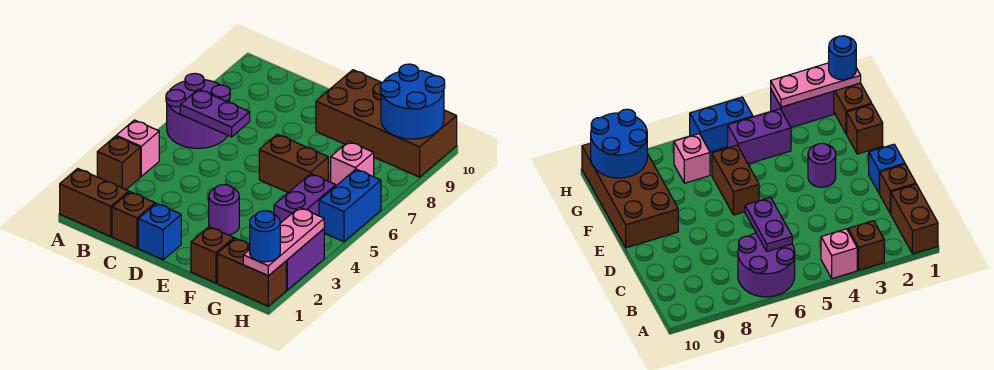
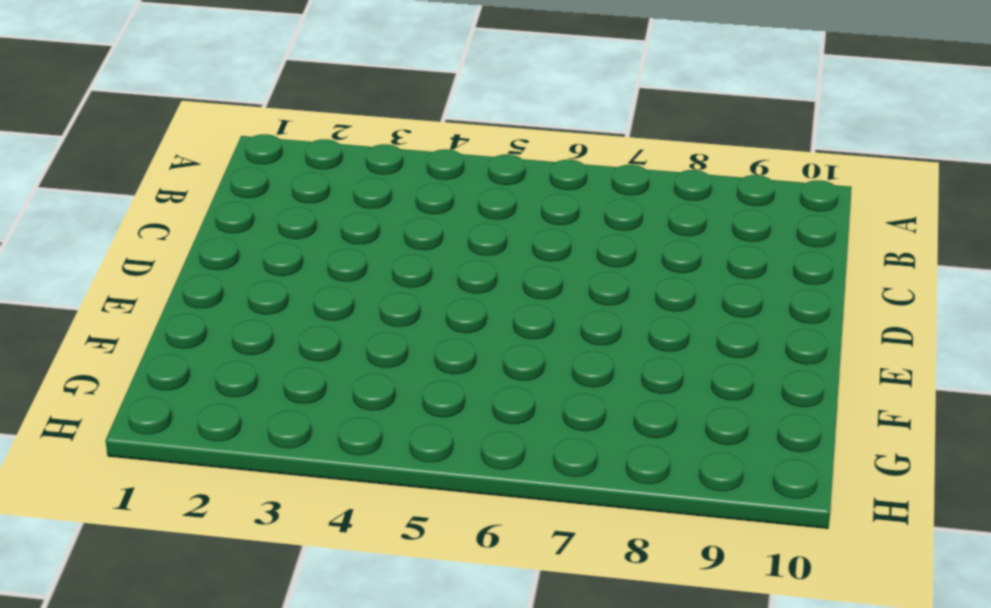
none -> brown brick A1:B1 level 1
none -> brown brick A3 level 1
none -> pink brick A4 level 1

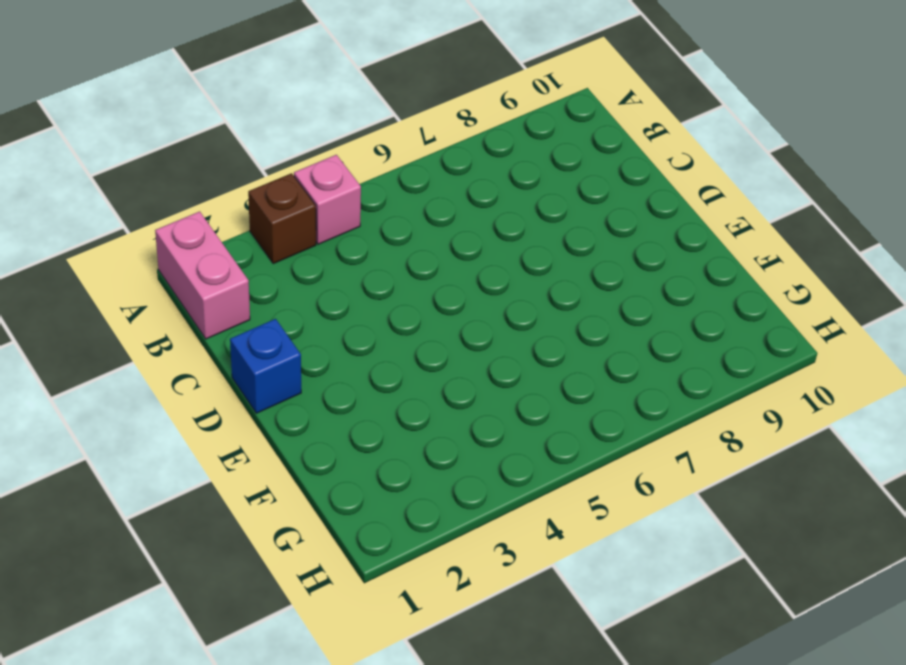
pink brick A1:B1 level 1 -> brown brick A1:B1 level 1
none -> purple round brick A6:B7 level 1
none -> brown brick C1 level 1
none -> purple round brick E3 level 1

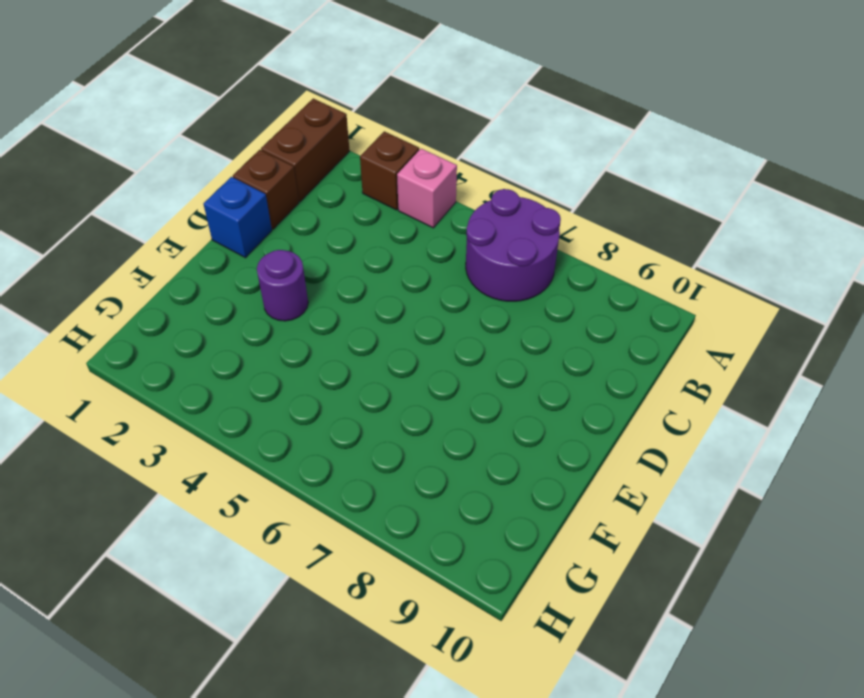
none -> brown brick E6:F6 level 1
none -> brown brick E9:H10 level 1
none -> brown brick F1 level 1

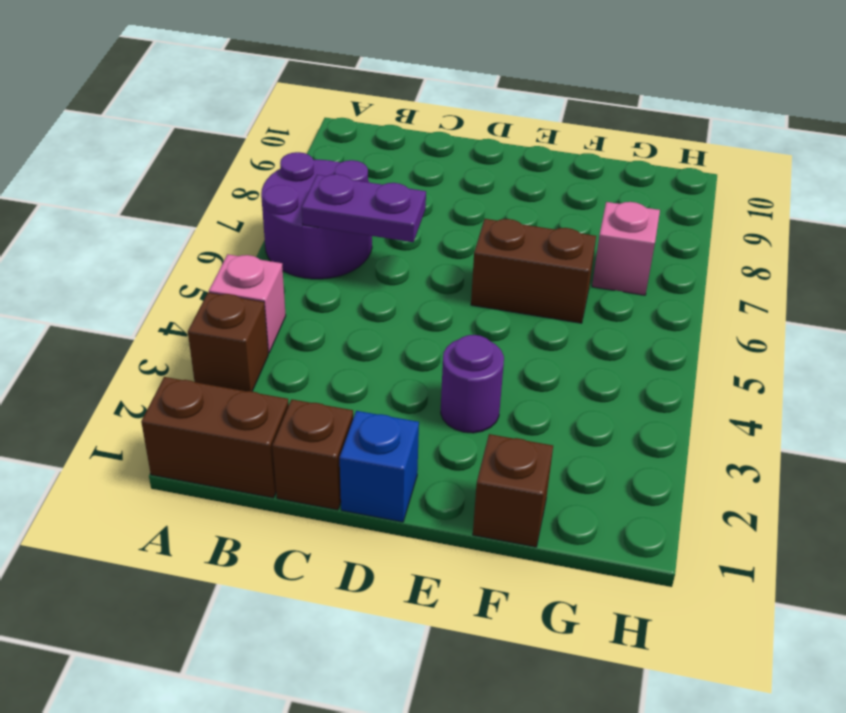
none -> brown brick E9:H10 level 1
none -> brown brick G1:H1 level 1
none -> purple brick G4:G5 level 1

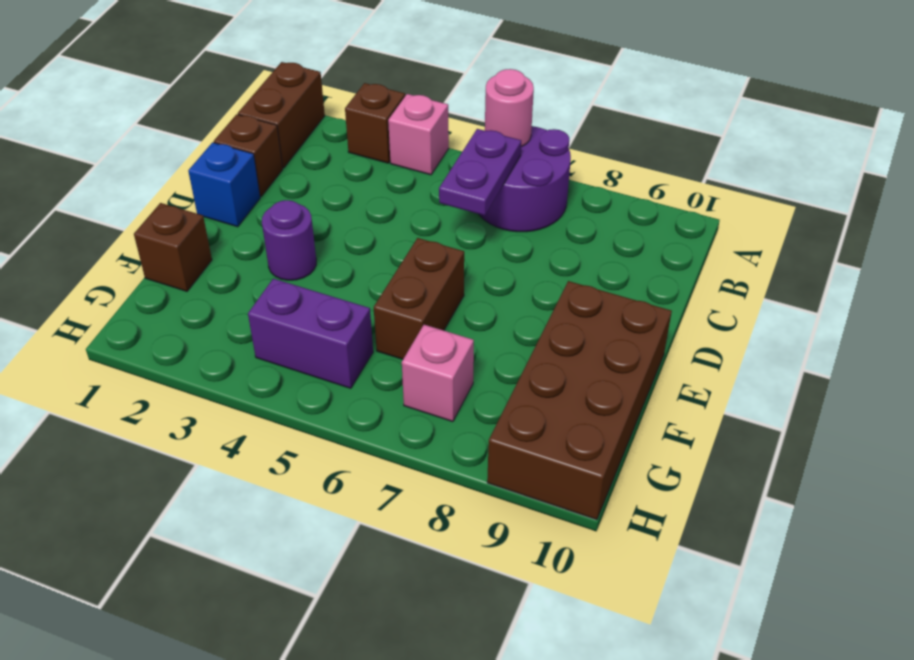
pink round brick A6 level 2 -> none
none -> brown brick G1:H1 level 1
none -> purple brick H2:H3 level 1
none -> blue brick H5:H6 level 1

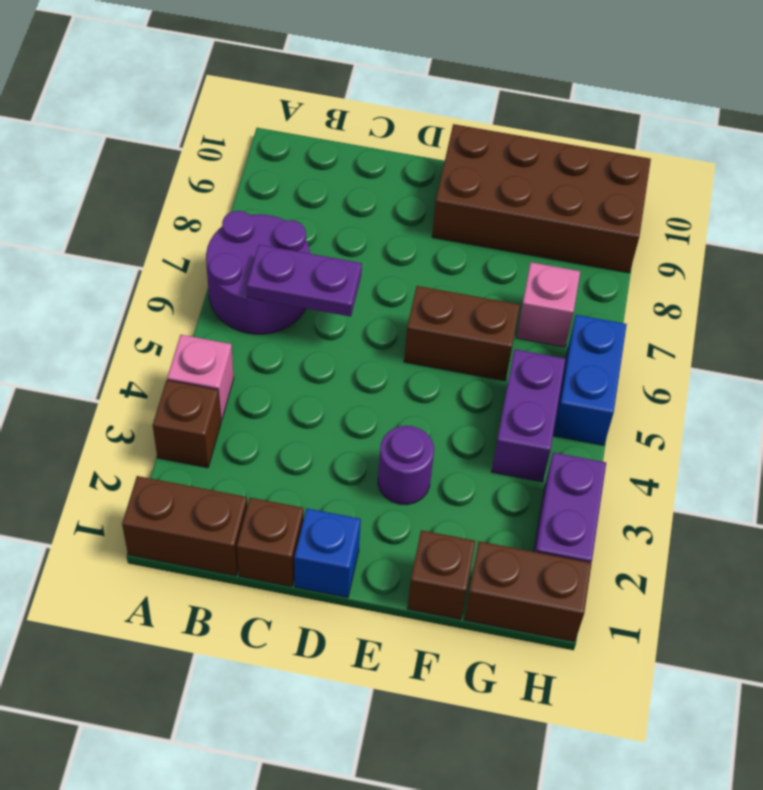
none -> blue round brick G9:H10 level 2
none -> pink plate H1:H3 level 2
none -> blue round brick H1 level 3

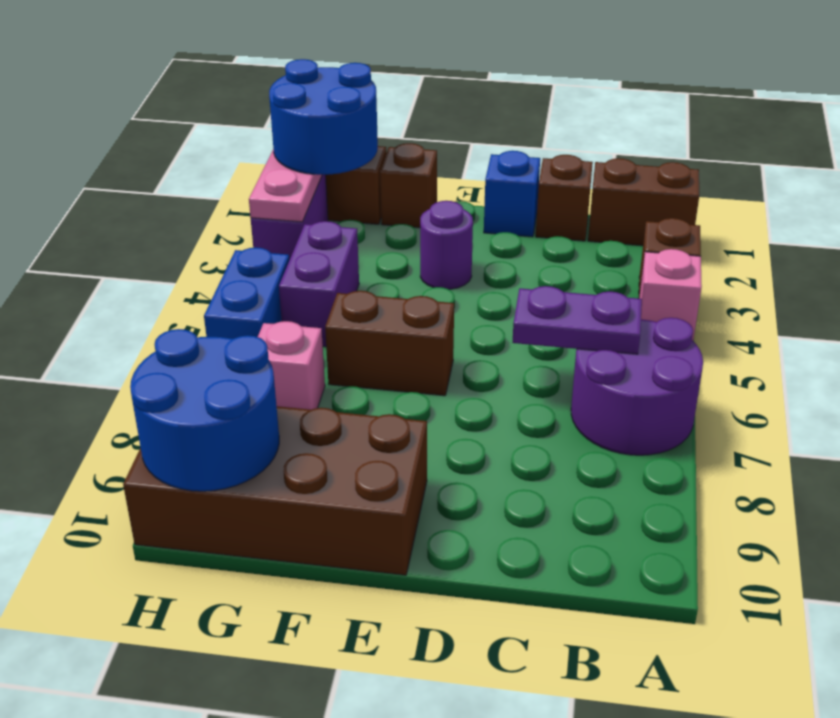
blue round brick G1:H2 level 3 -> blue round brick H1 level 3

